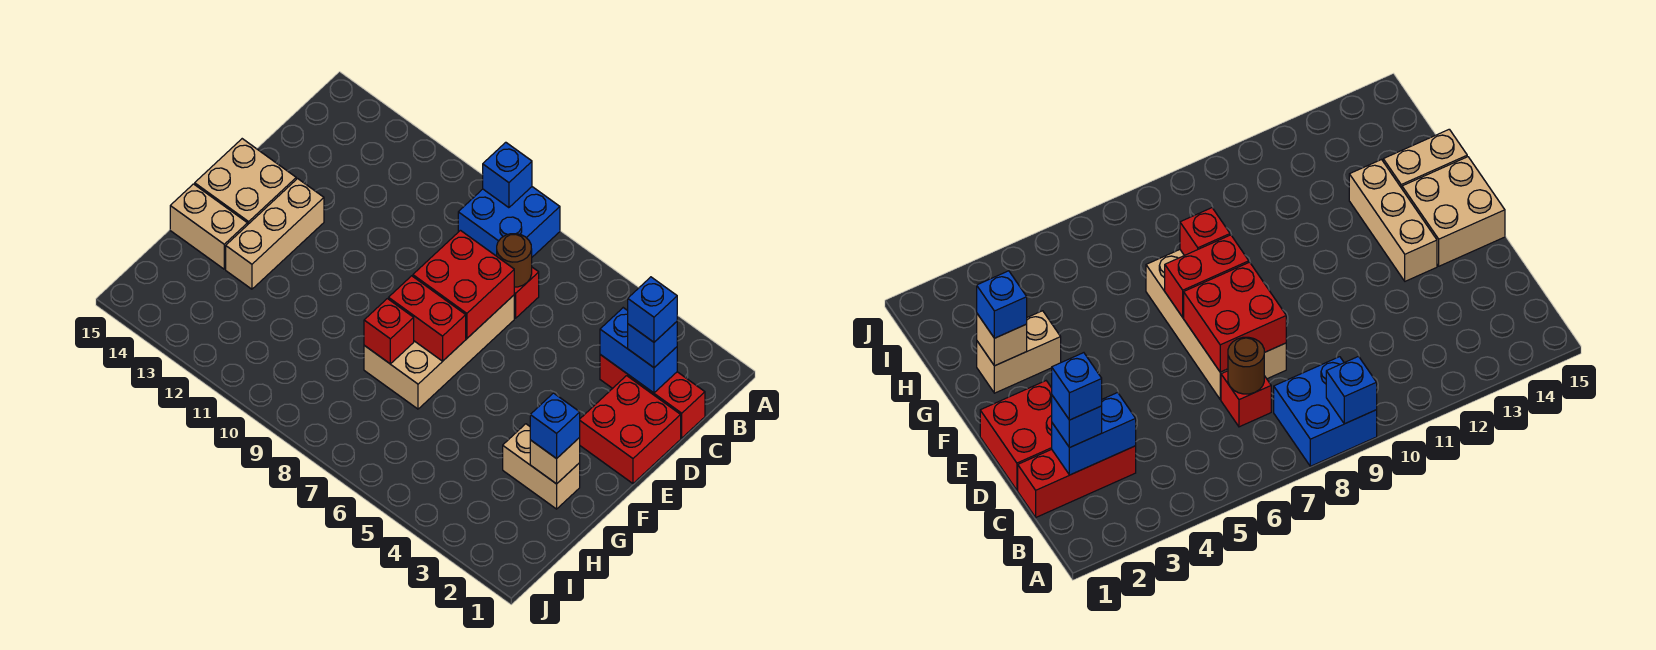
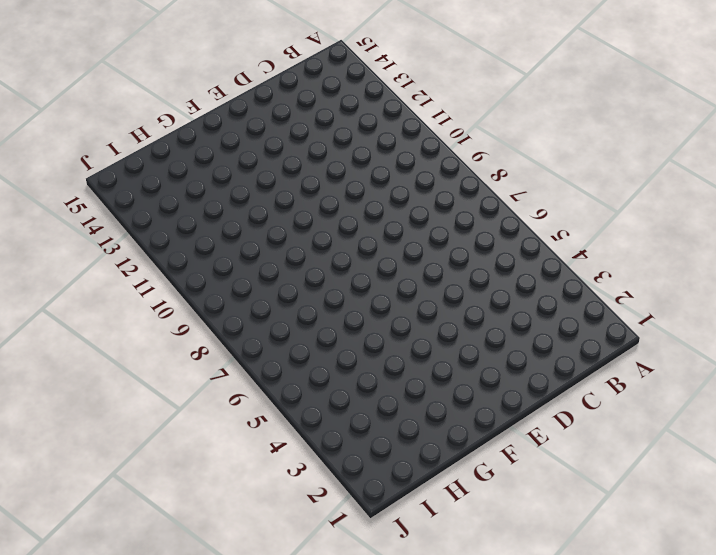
none -> blue brick A8:B9 level 1
none -> red brick C1:C3 level 1
none -> red brick C7 level 1

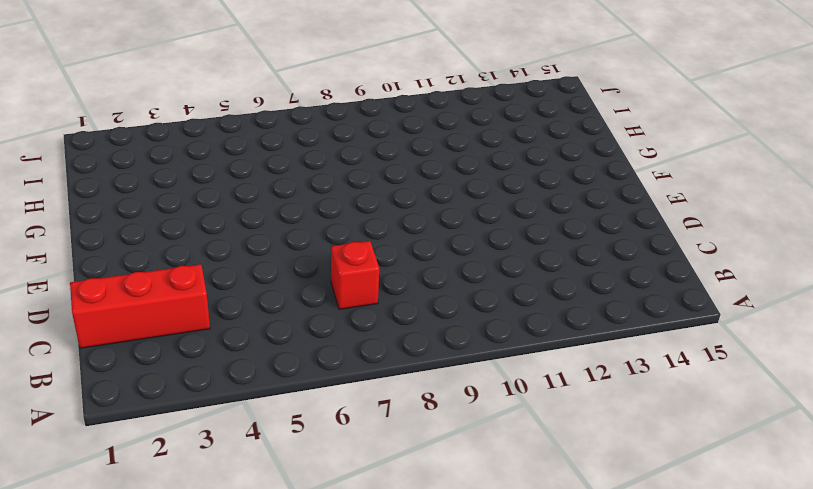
none -> blue brick A8:B9 level 1
none -> red brick D1:E2 level 1
none -> tan brick D7:G8 level 1

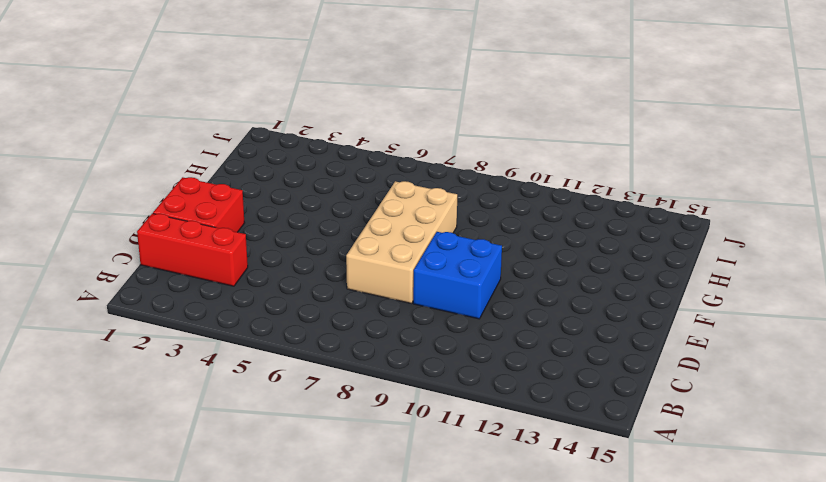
blue brick D9:E10 level 1 -> blue brick A8:B9 level 1
none -> red brick C7 level 1
none -> tan brick E13:G13 level 1
none -> tan brick E14:F15 level 1

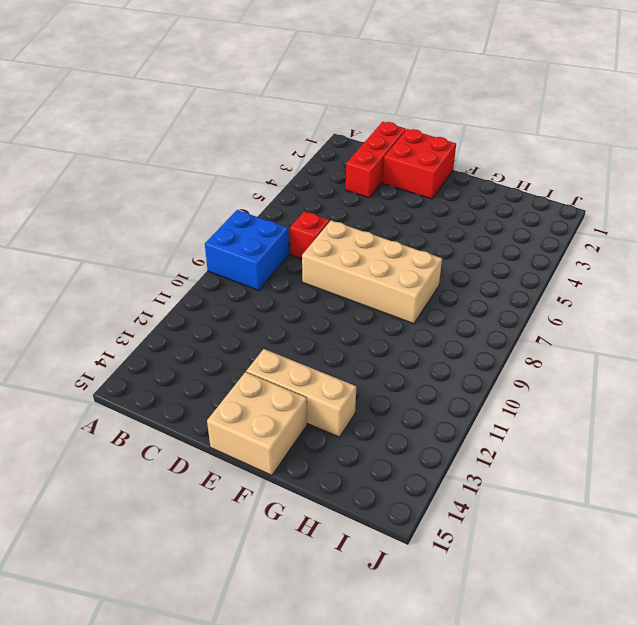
none -> tan brick G2:G3 level 1
none -> tan brick G14:G15 level 1
none -> blue brick A9 level 2

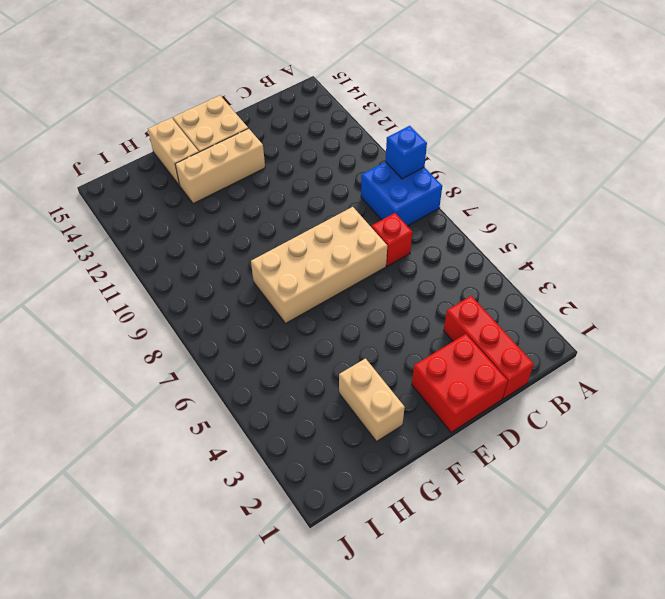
none -> blue brick C2:C3 level 2
none -> brown round brick C7 level 2
none -> red brick D7:E8 level 2

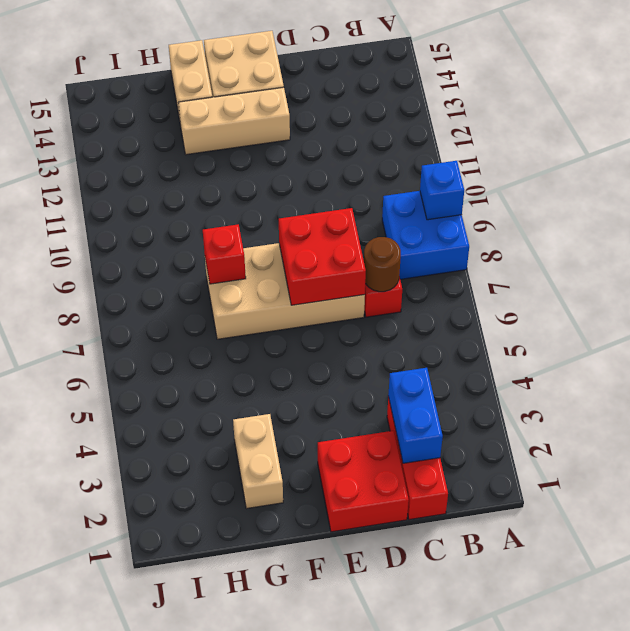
none -> red brick F7:F8 level 2
none -> tan brick G2 level 2
none -> blue brick C2 level 3

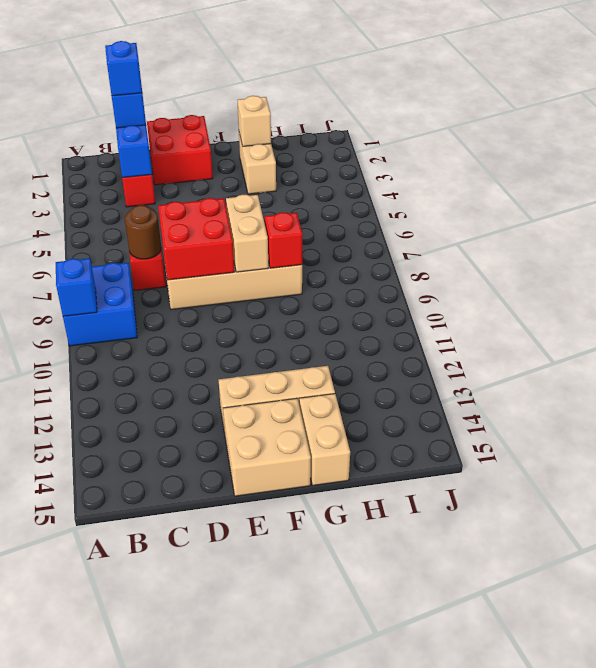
tan brick F7:F8 level 2 -> red brick F7:F8 level 2
none -> blue brick G2 level 3

